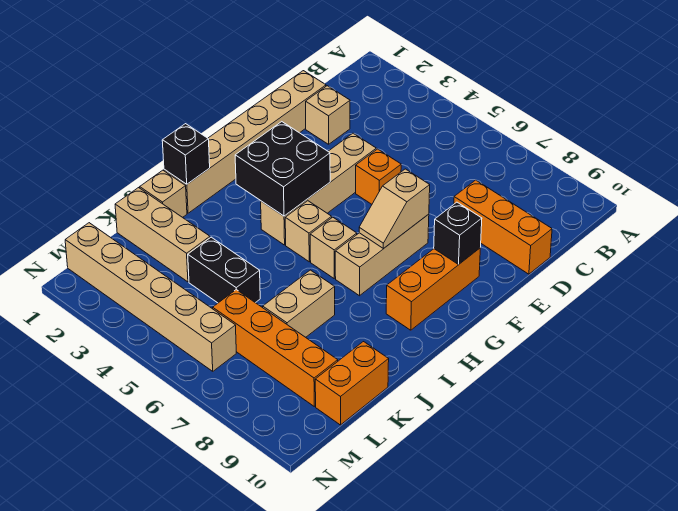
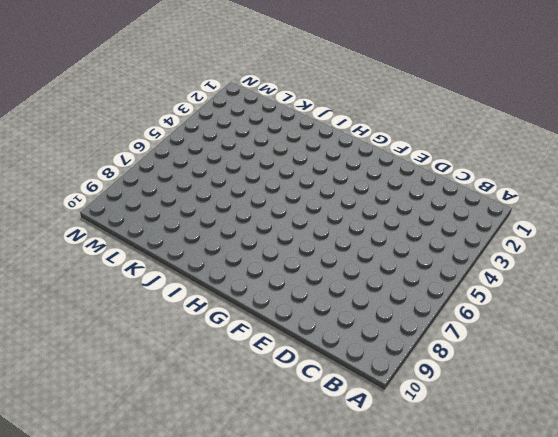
none -> tan brick D1:I1 level 1
none -> tan brick D2 level 1
none -> orange brick D8:D10 level 1

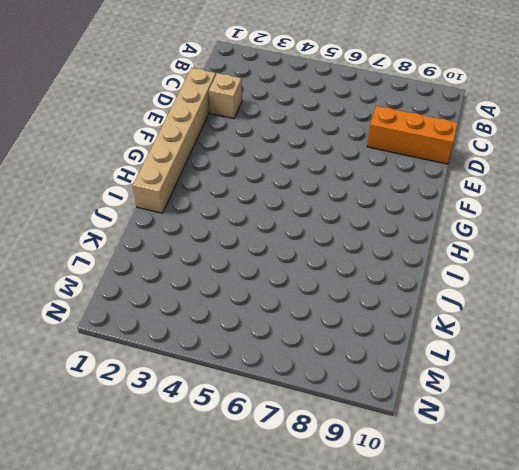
none -> tan brick E4:H4 level 1
none -> orange brick E5 level 1
none -> tan brick F7:H7 level 1

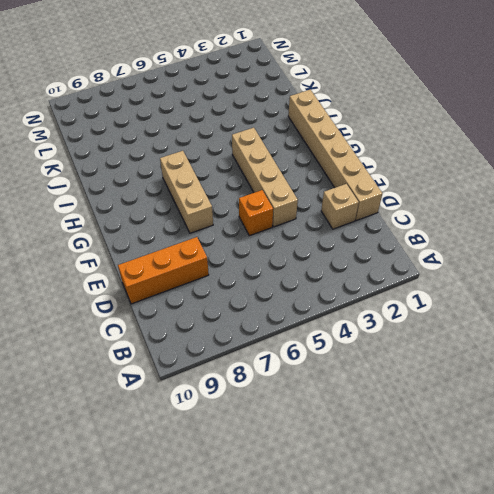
none -> orange brick F9:H9 level 1
none -> tan brick H5 level 1
none -> tan brick H6 level 1

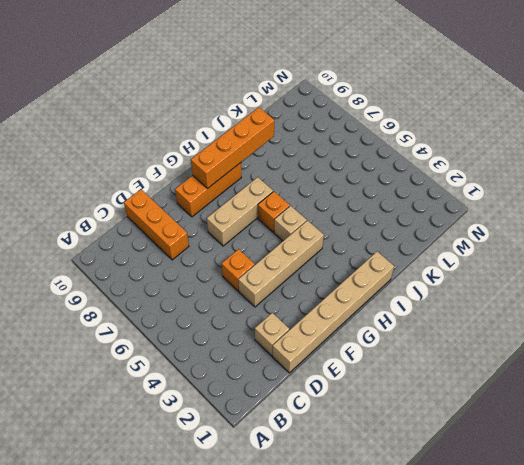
orange brick G9:J9 level 2 -> orange brick L6:L9 level 1
orange brick H6 level 1 -> tan brick H6 level 1
none -> tan brick J1 level 1
none -> tan brick J7:K7 level 1
none -> tan brick K1:K3 level 1

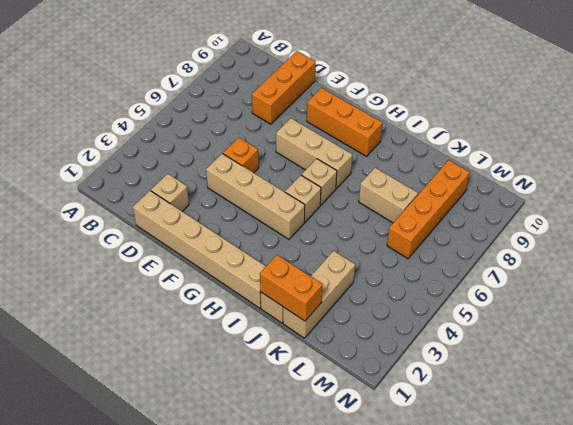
orange brick J1:K1 level 2 -> orange brick K10:L10 level 1
none -> black brick K4:K5 level 1
none -> tan brick M1:M6 level 1
none -> tan slope F7:G7 level 2 top F

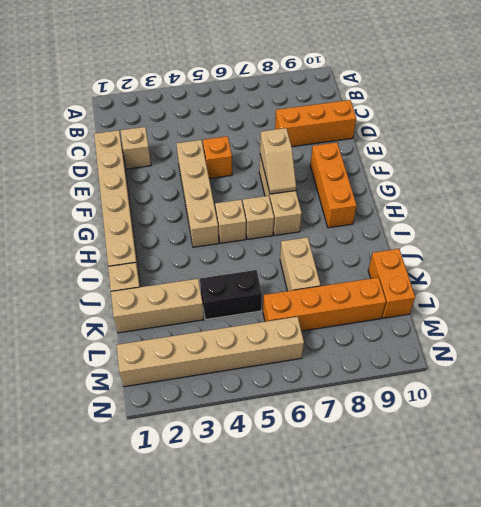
none -> black brick F9 level 2
none -> black brick G3:H4 level 2
none -> black brick I1 level 2

